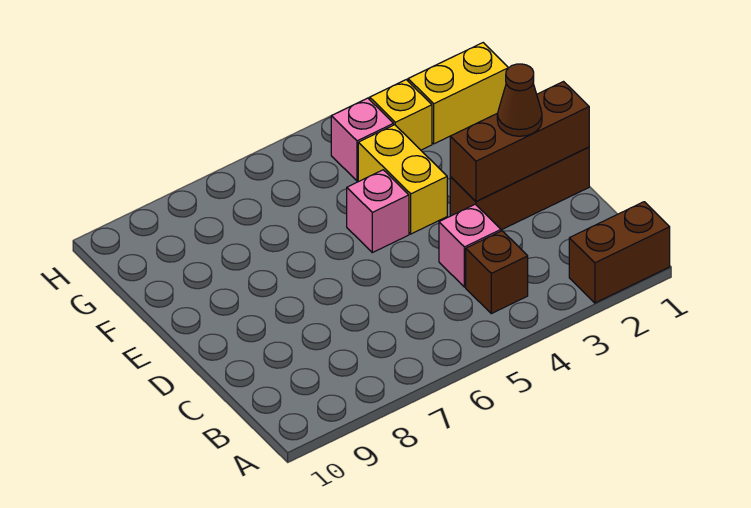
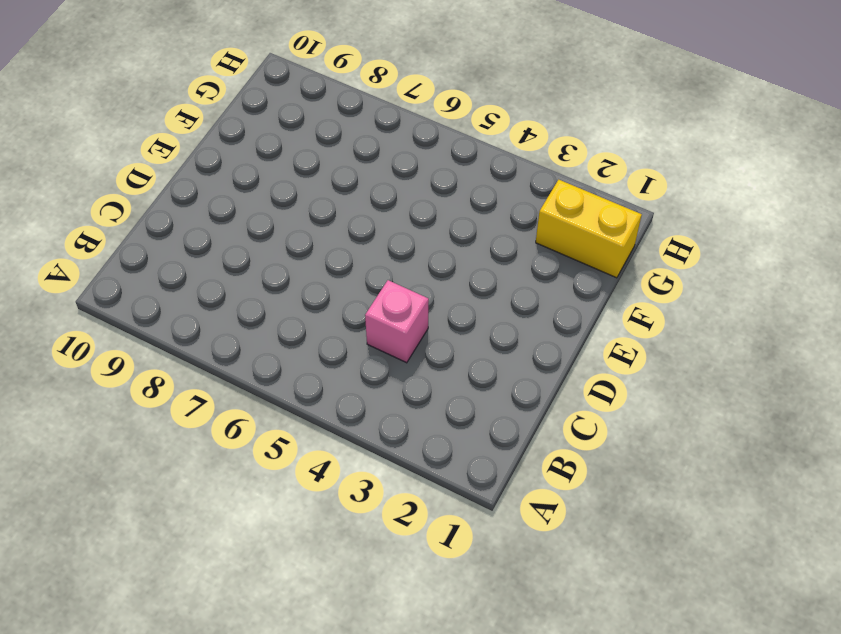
none -> brown brick A1:A2 level 1
none -> brown brick B4 level 1

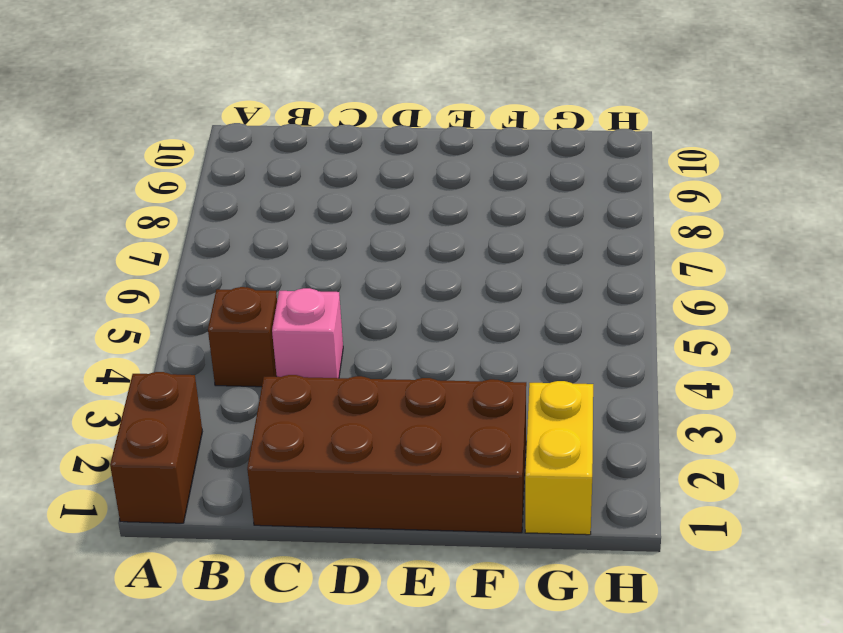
brown brick C1:F2 level 1 -> brown brick D1:D3 level 1
none -> yellow brick E4:F4 level 1
none -> pink brick E5 level 1

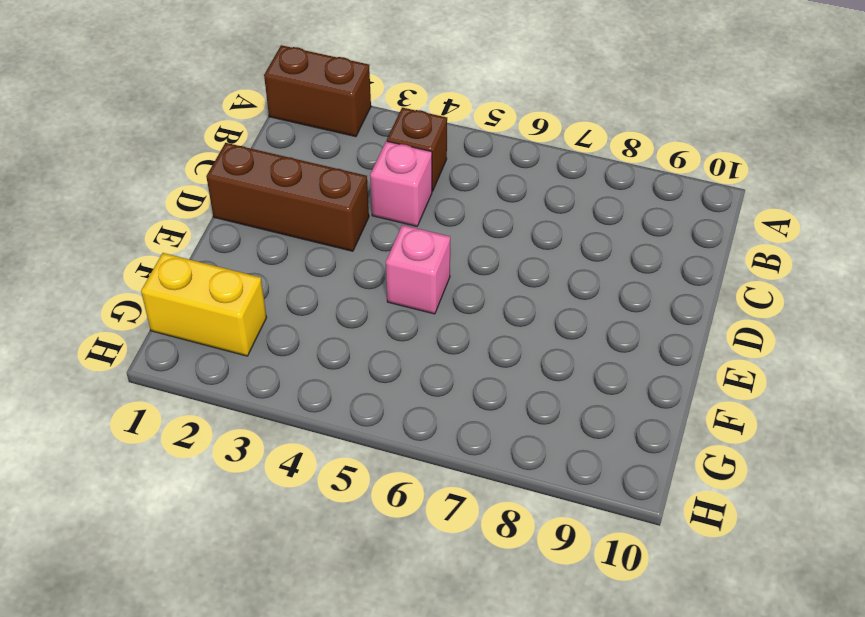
none -> yellow brick E4:F4 level 1
none -> yellow brick G3 level 1

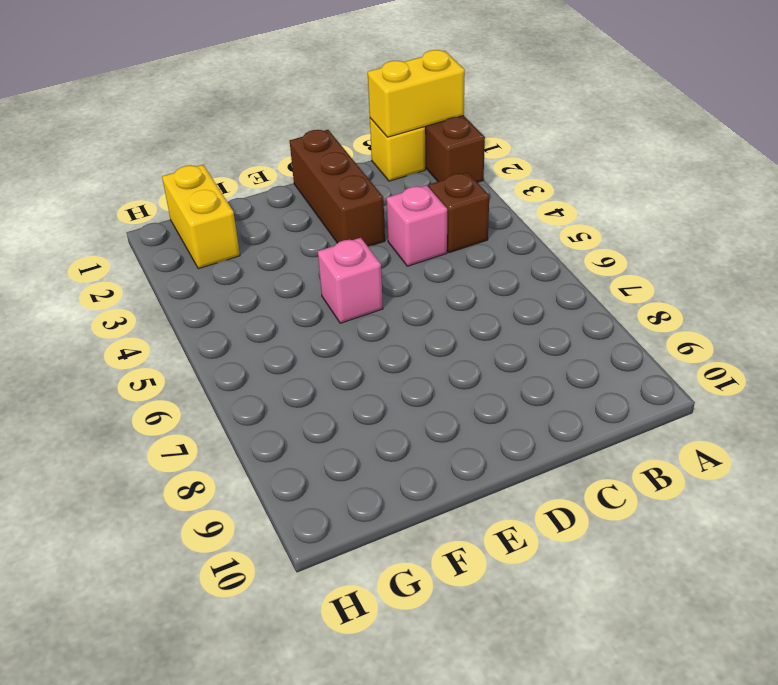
yellow brick A1:B1 level 2 -> yellow brick E4:F4 level 1
yellow brick B1 level 1 -> yellow brick G3 level 1
none -> pink brick G4 level 1
none -> brown brick D1:D3 level 2

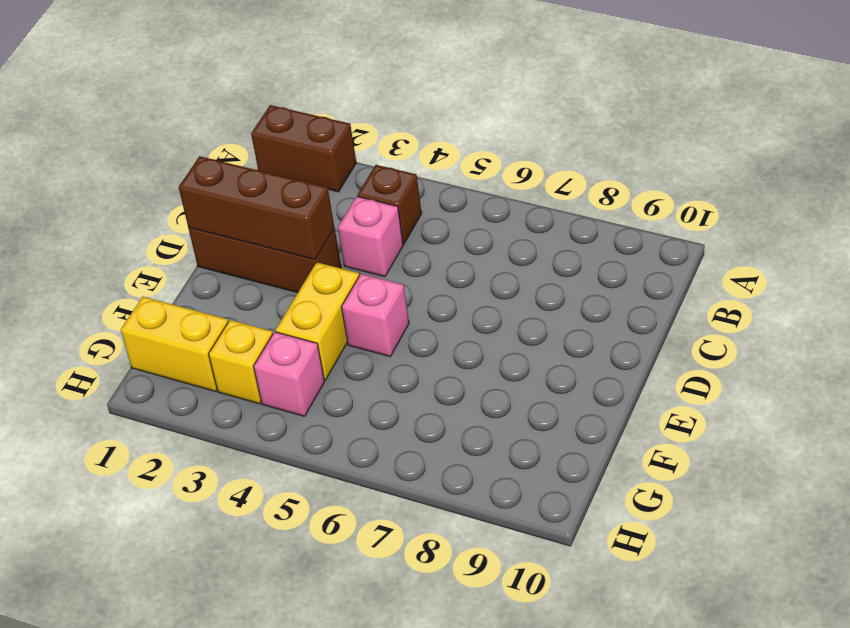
none -> brown cone D2 level 3

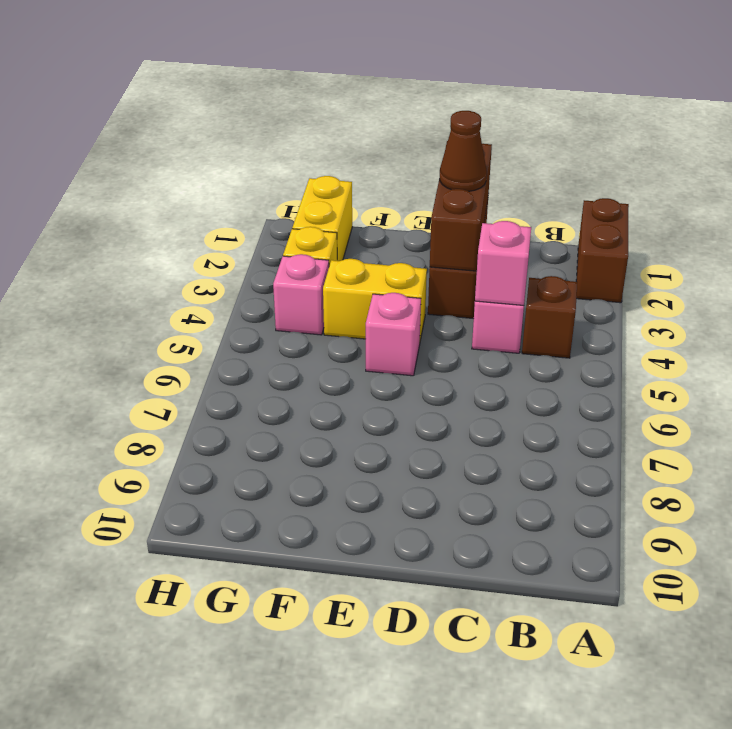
pink brick C4 level 2 -> none

